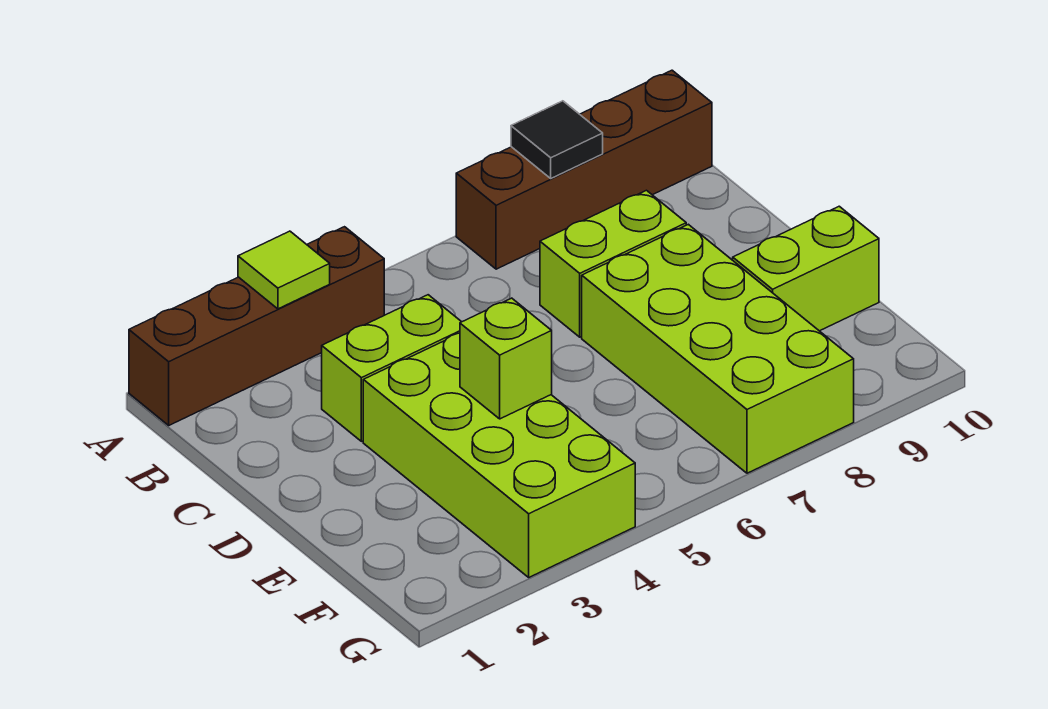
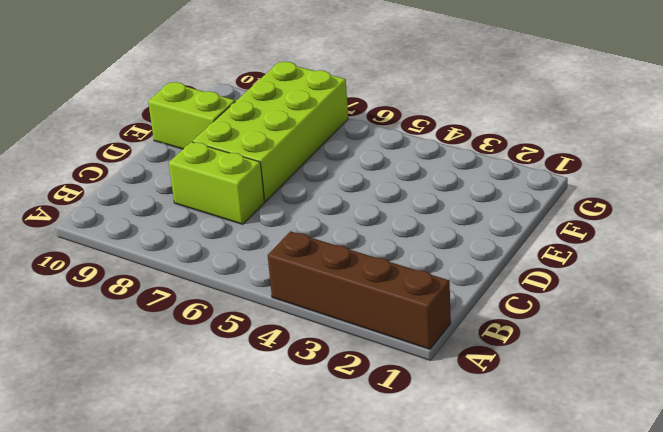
none -> brown brick A7:A10 level 1
none -> lime brick C3:C4 level 1

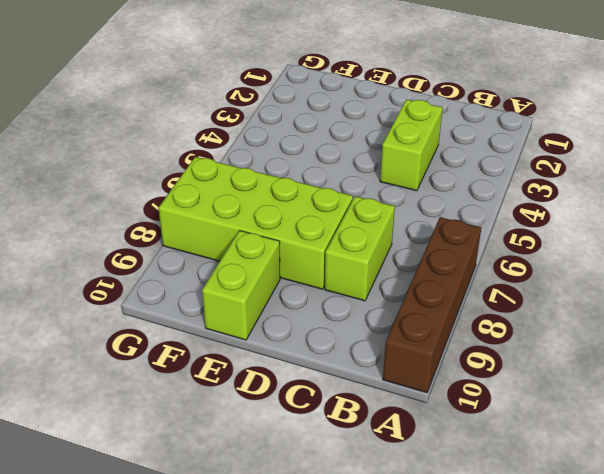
none -> brown brick A1:A4 level 1
none -> lime brick D3:G4 level 1

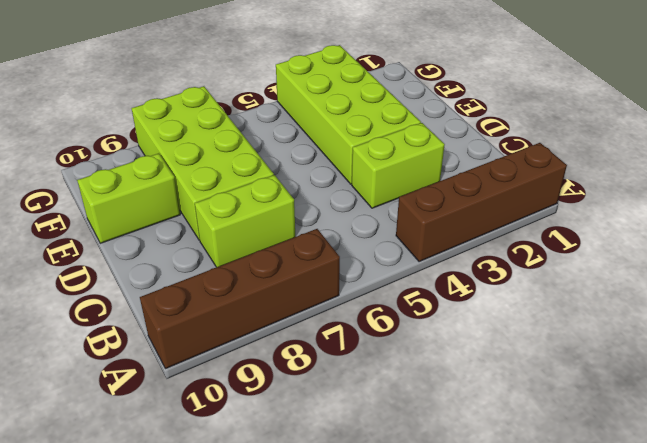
none -> lime tile A3 level 2
none -> black tile A8 level 2

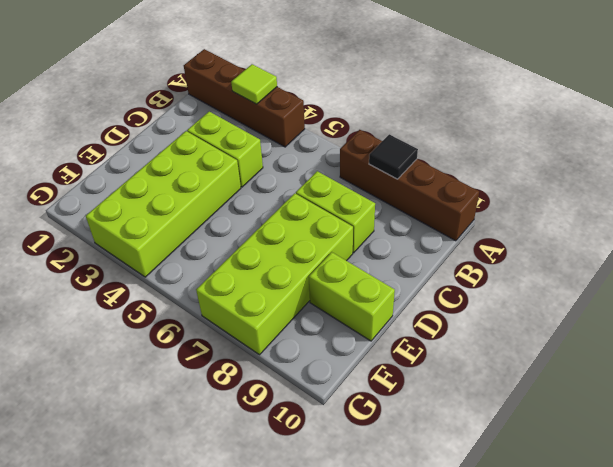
none -> lime brick E4 level 2

